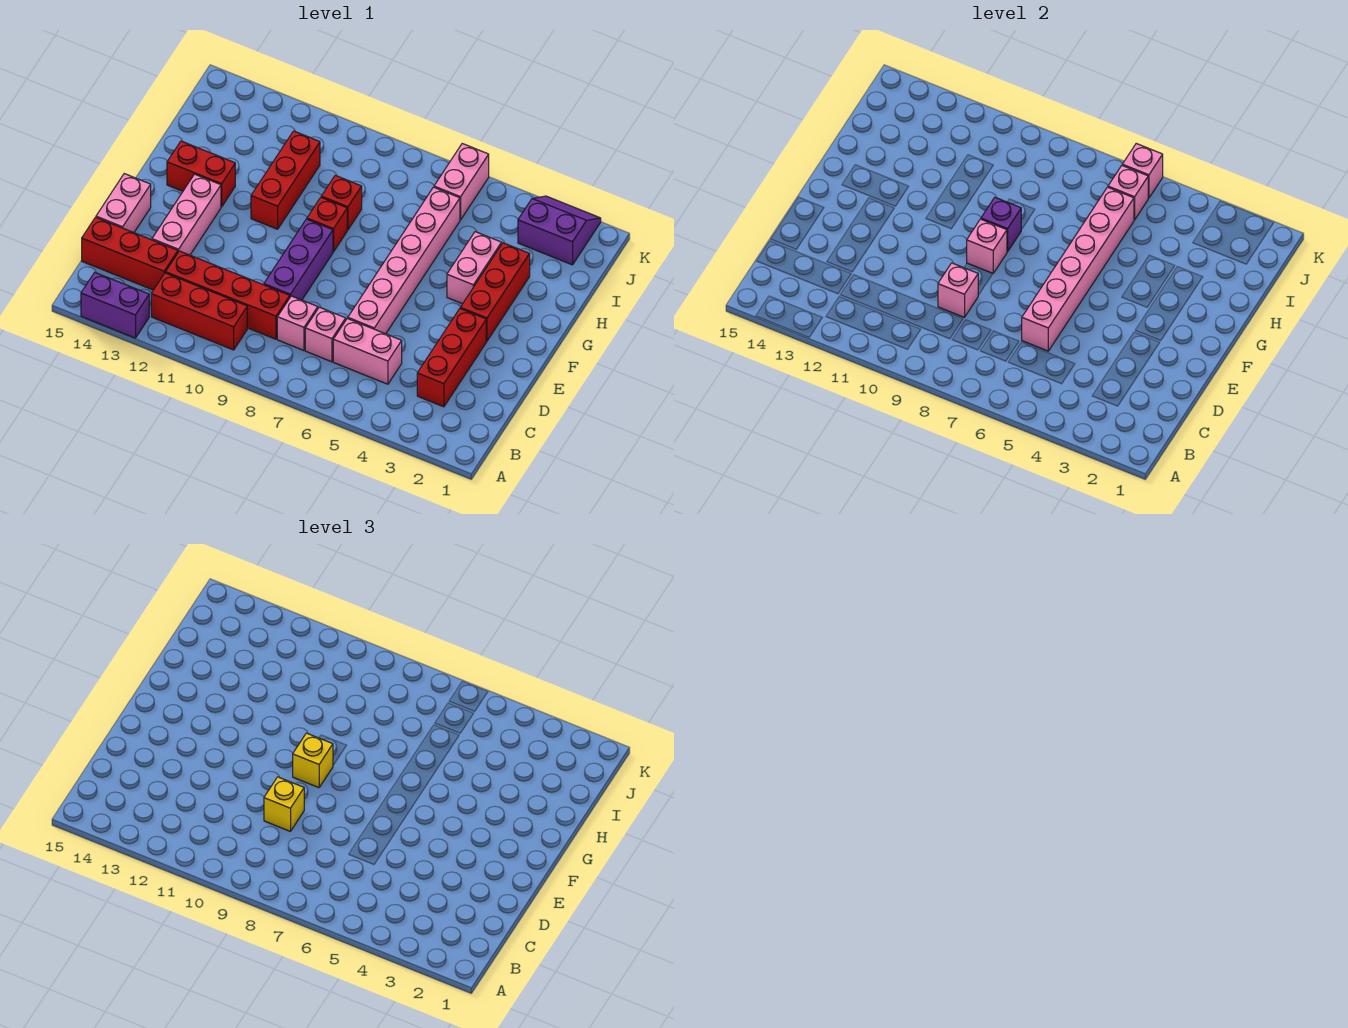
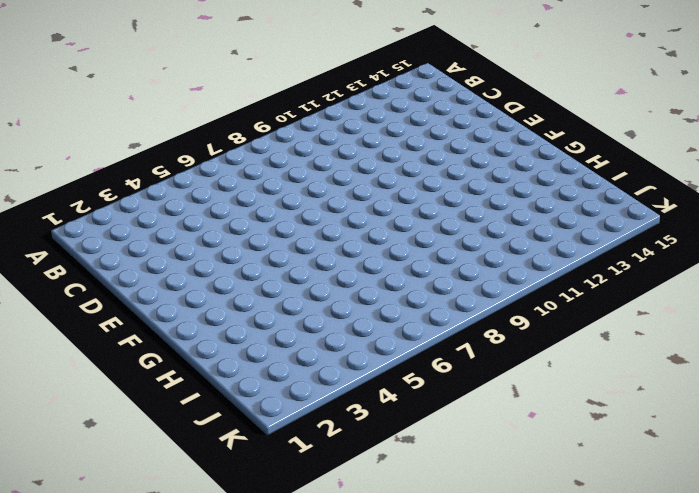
none -> purple brick A13:A14 level 1
none -> red brick B10:B12 level 1
none -> red brick C3:E3 level 1

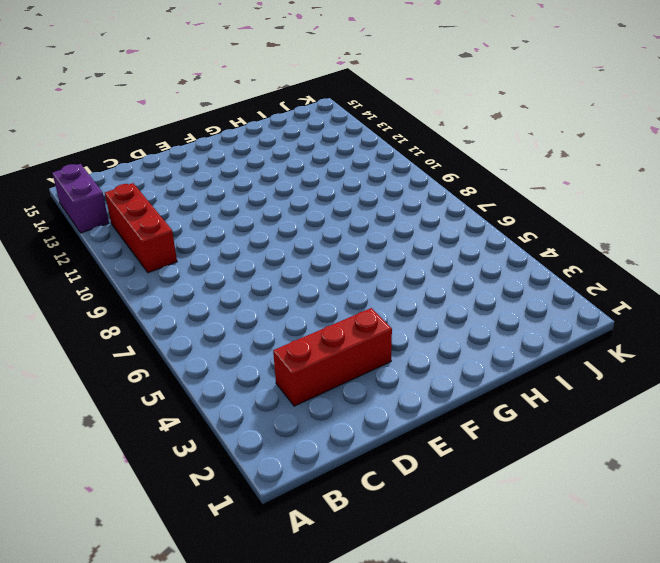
none -> pink brick C5:C6 level 1
none -> pink brick C7 level 1
none -> pink brick C8 level 1

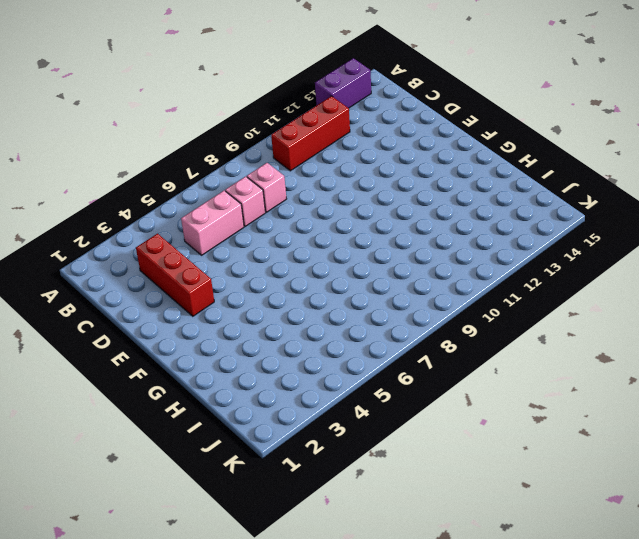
none -> red brick C9:C12 level 1
none -> red brick C13:C15 level 1
none -> pink brick D6:I6 level 1

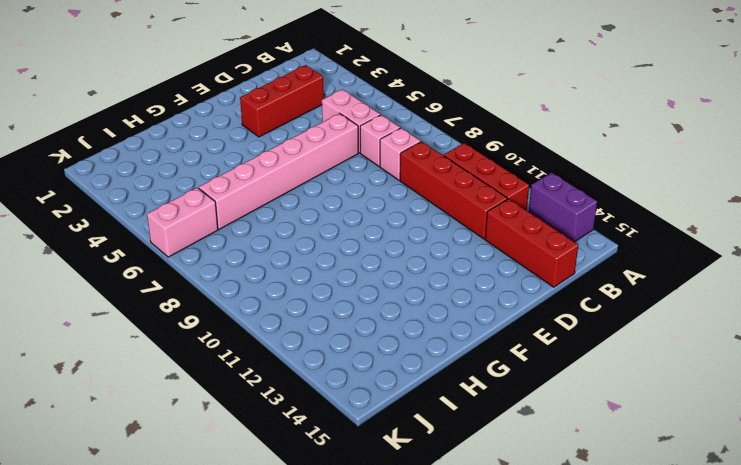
none -> purple brick D9:F9 level 1
none -> pink brick D13:F13 level 1
none -> pink brick D15:E15 level 1

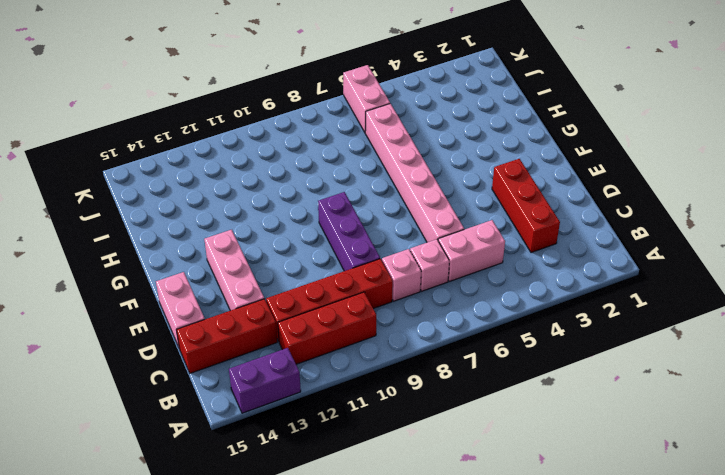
none -> red brick F3:H3 level 1
none -> pink brick G4:H4 level 1
none -> red brick G9 level 1

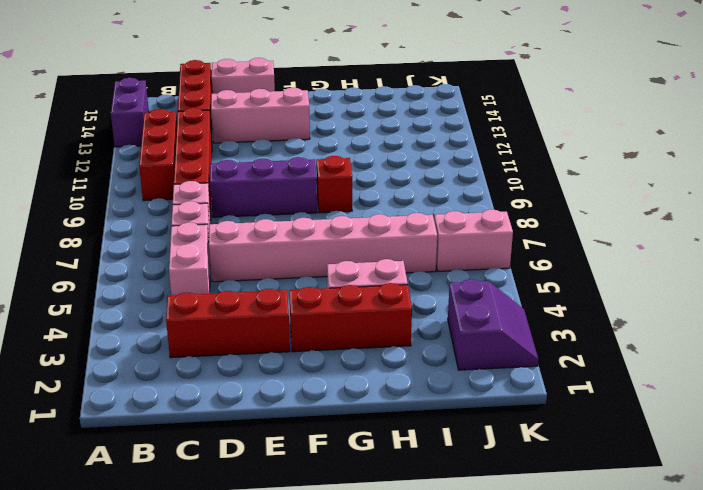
none -> red brick G11:I11 level 1
none -> red brick G13:G14 level 1
none -> red brick H9 level 1

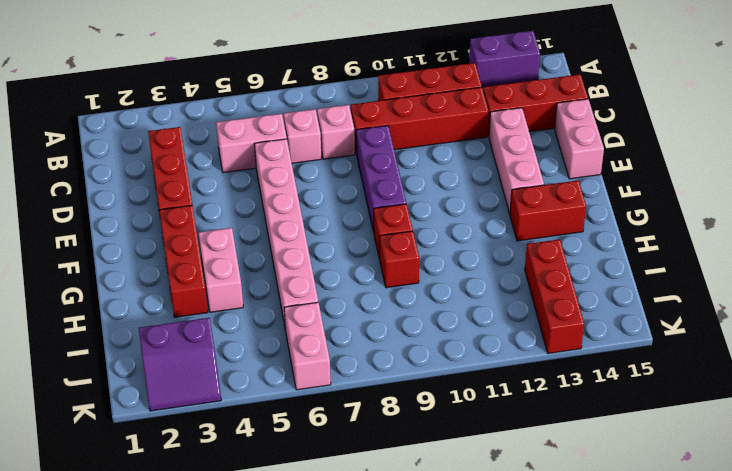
red brick I13:K13 level 1 -> red brick G11:I11 level 1
none -> pink brick D6:I6 level 2
none -> pink brick D9 level 2
none -> pink brick F9 level 2

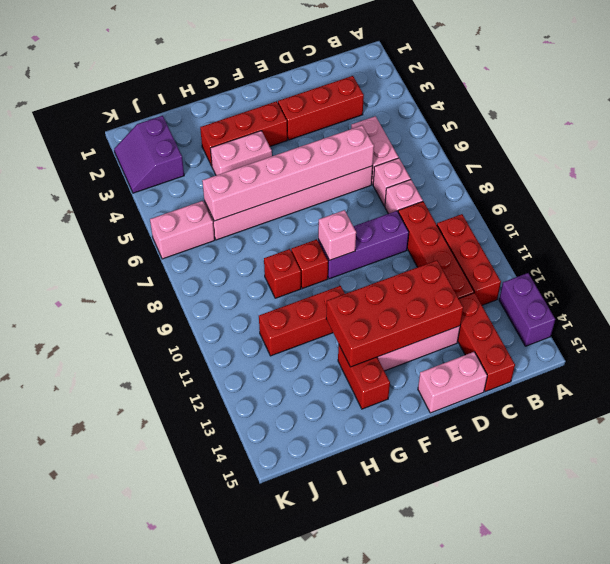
red brick D12:G13 level 2 -> none
none -> pink brick D9 level 2
none -> purple brick G9 level 2
none -> pink brick J6 level 2

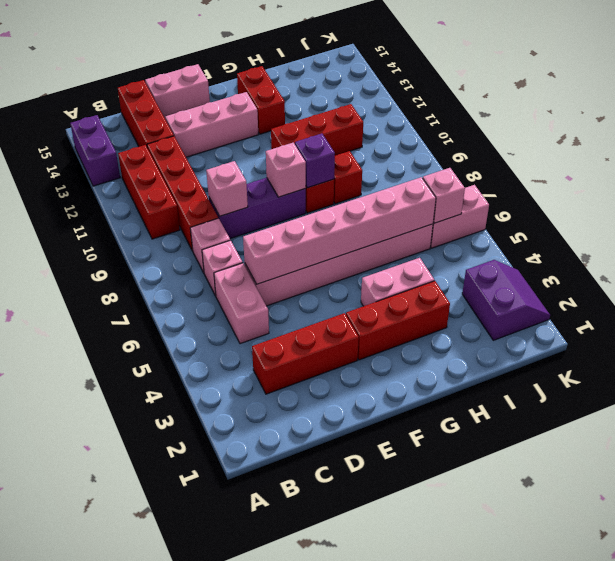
none -> pink brick K6 level 2
none -> yellow brick D9 level 3
none -> yellow brick F9 level 3

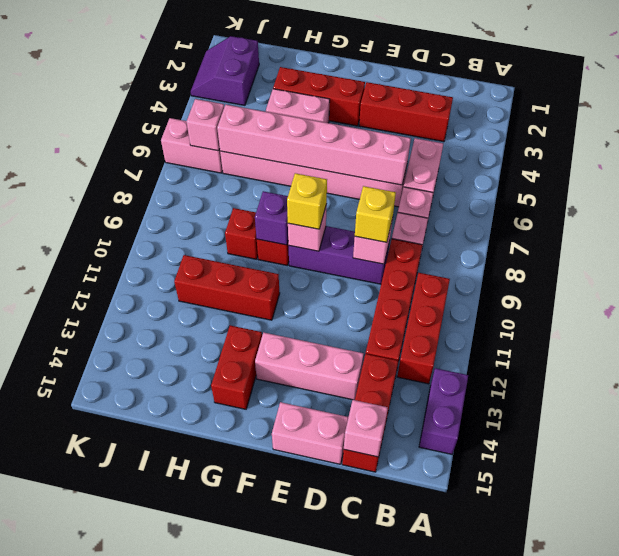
pink brick C15 level 2 -> pink brick K6 level 2

